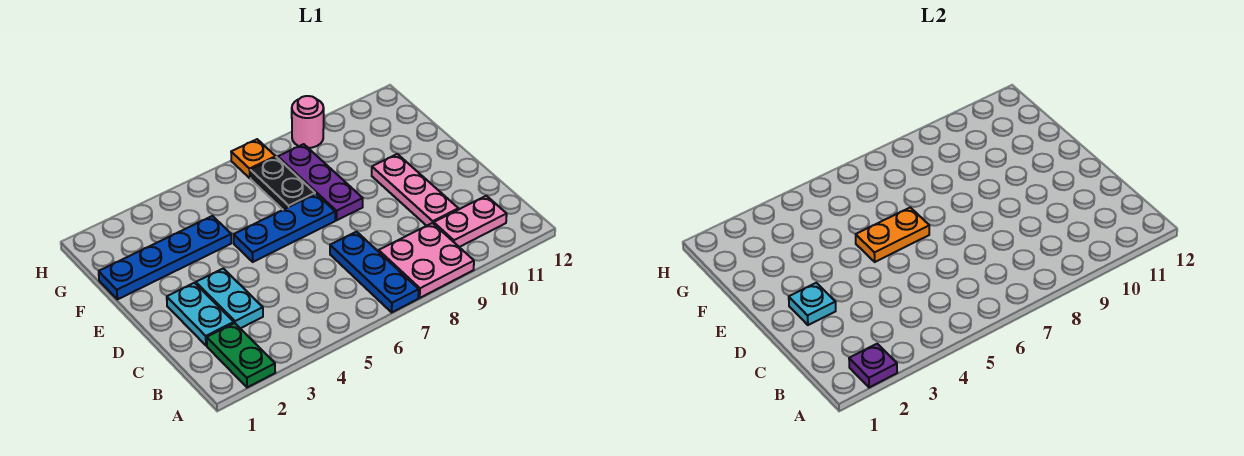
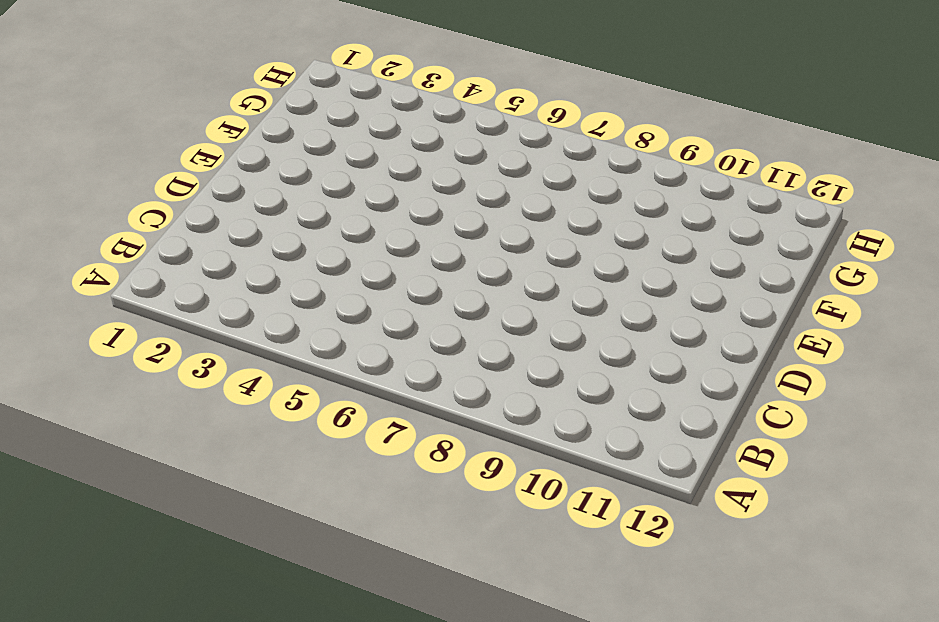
none -> green plate A2:B2 level 1
none -> blue plate A7:C7 level 1
none -> pink plate A8:B9 level 1

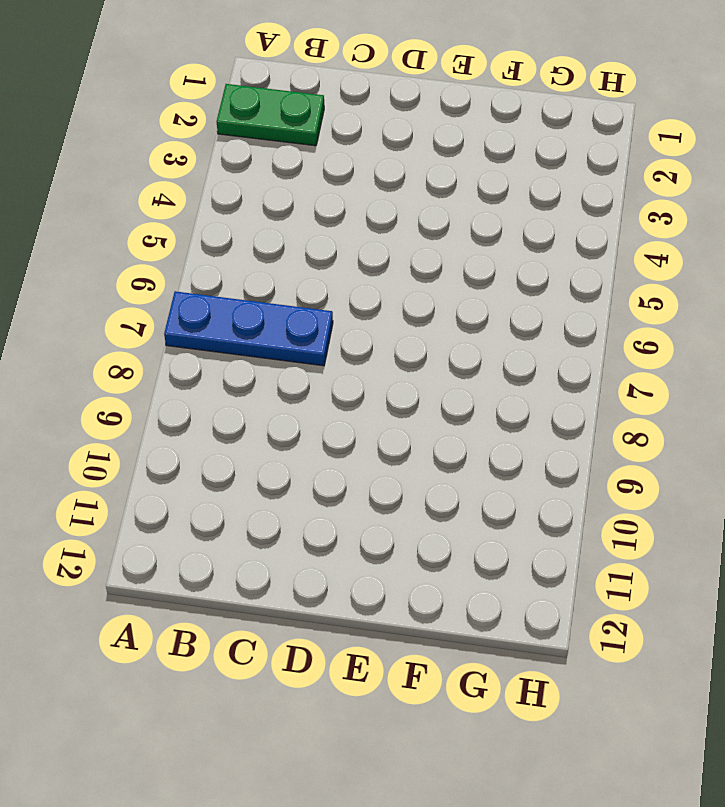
none -> pink plate A8:B9 level 1
none -> pink plate B10:B11 level 1
none -> cyan plate C2:D2 level 1

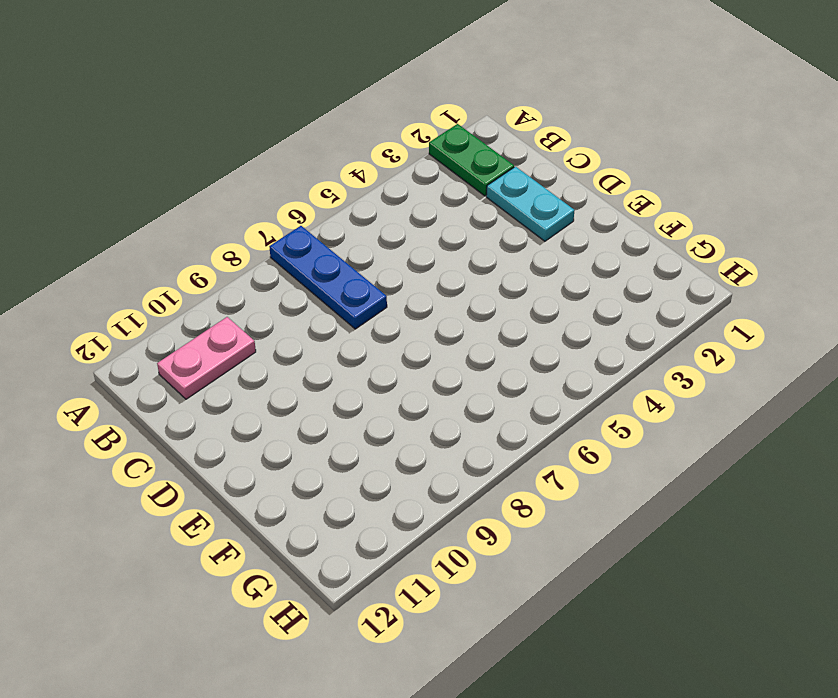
none -> pink plate A8:B9 level 1
none -> cyan plate C3:D3 level 1
none -> pink plate C10:E10 level 1

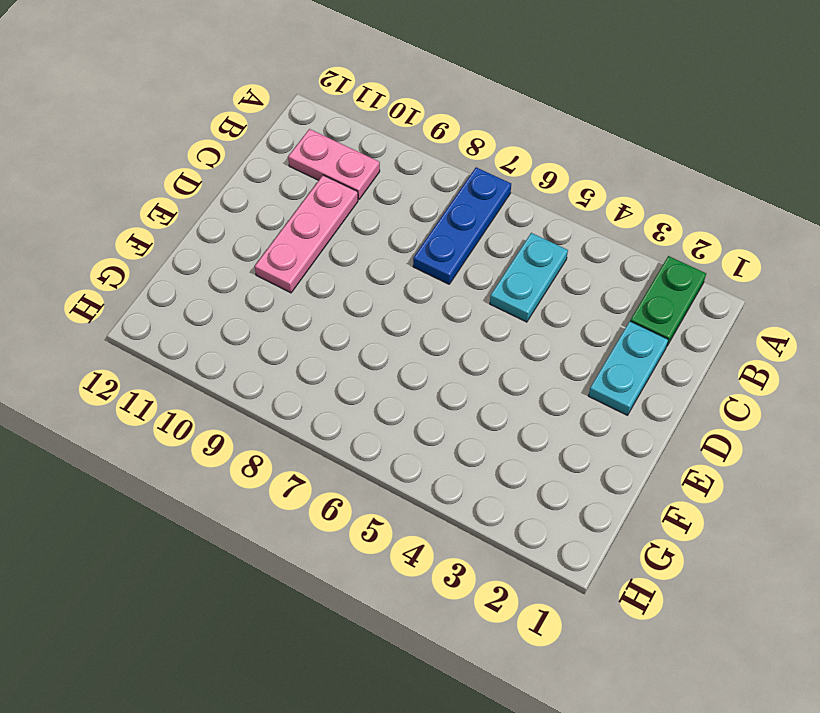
cyan plate B5:C5 level 1 -> cyan plate C3:D3 level 1
none -> pink plate A8:B9 level 1
none -> blue plate E5:E7 level 1
none -> purple plate E8:G8 level 1

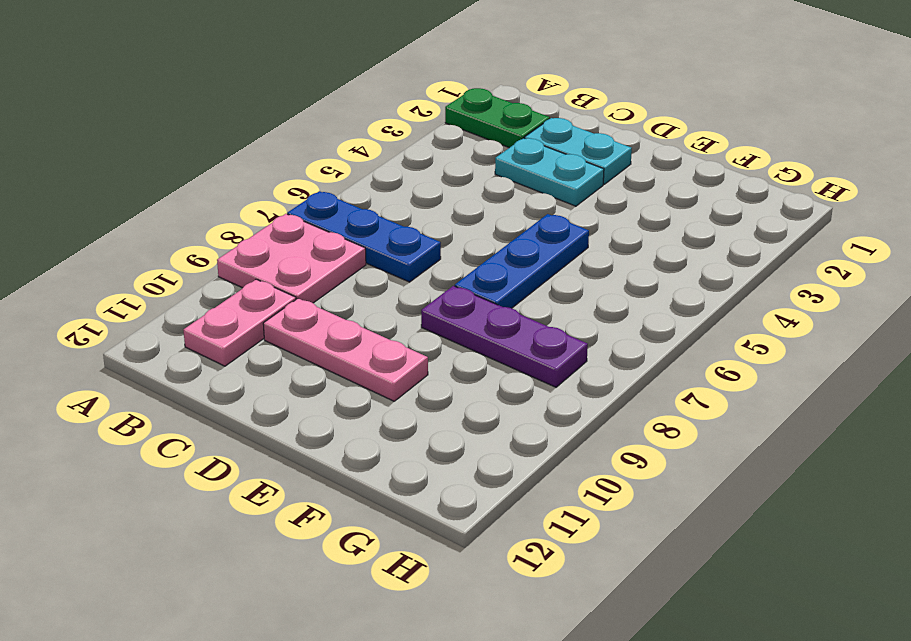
none -> blue plate F1:F4 level 1
none -> black plate F7:G7 level 1
none -> orange plate H7 level 1

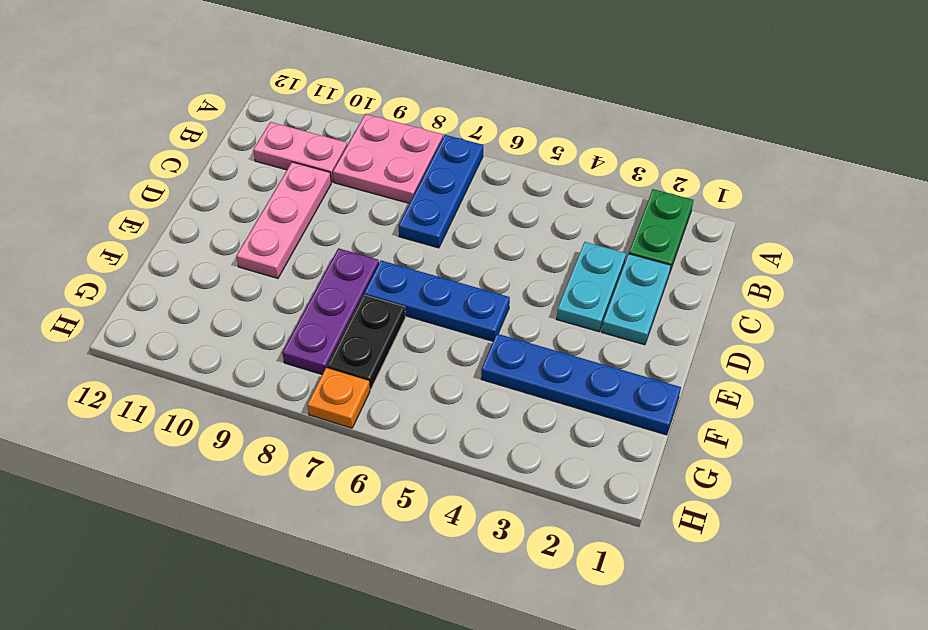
none -> pink round brick H9 level 1
none -> purple plate A2 level 2
none -> cyan plate D2 level 2

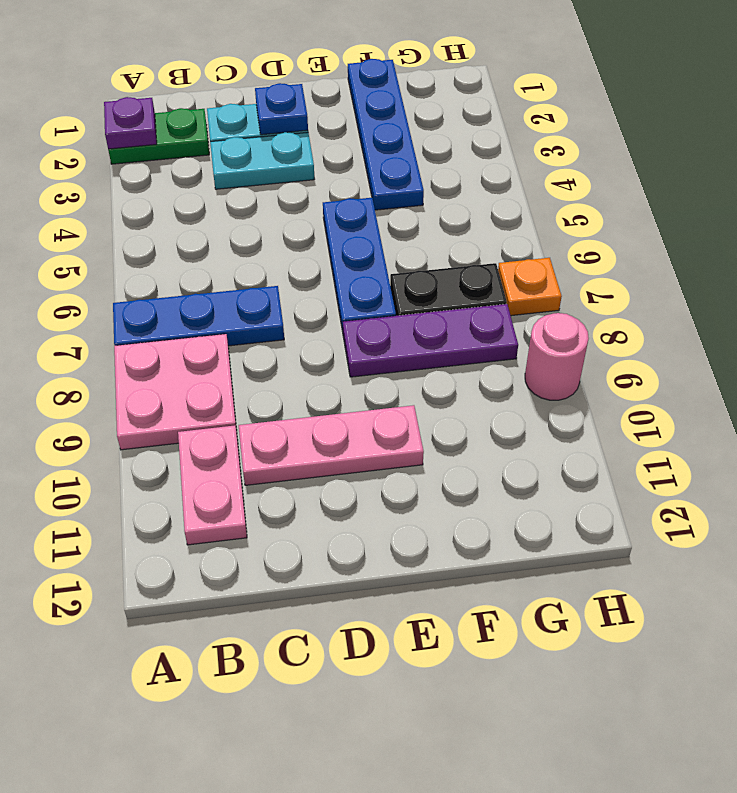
blue plate D2 level 2 -> cyan plate D2 level 2
none -> orange plate E5:E6 level 2

